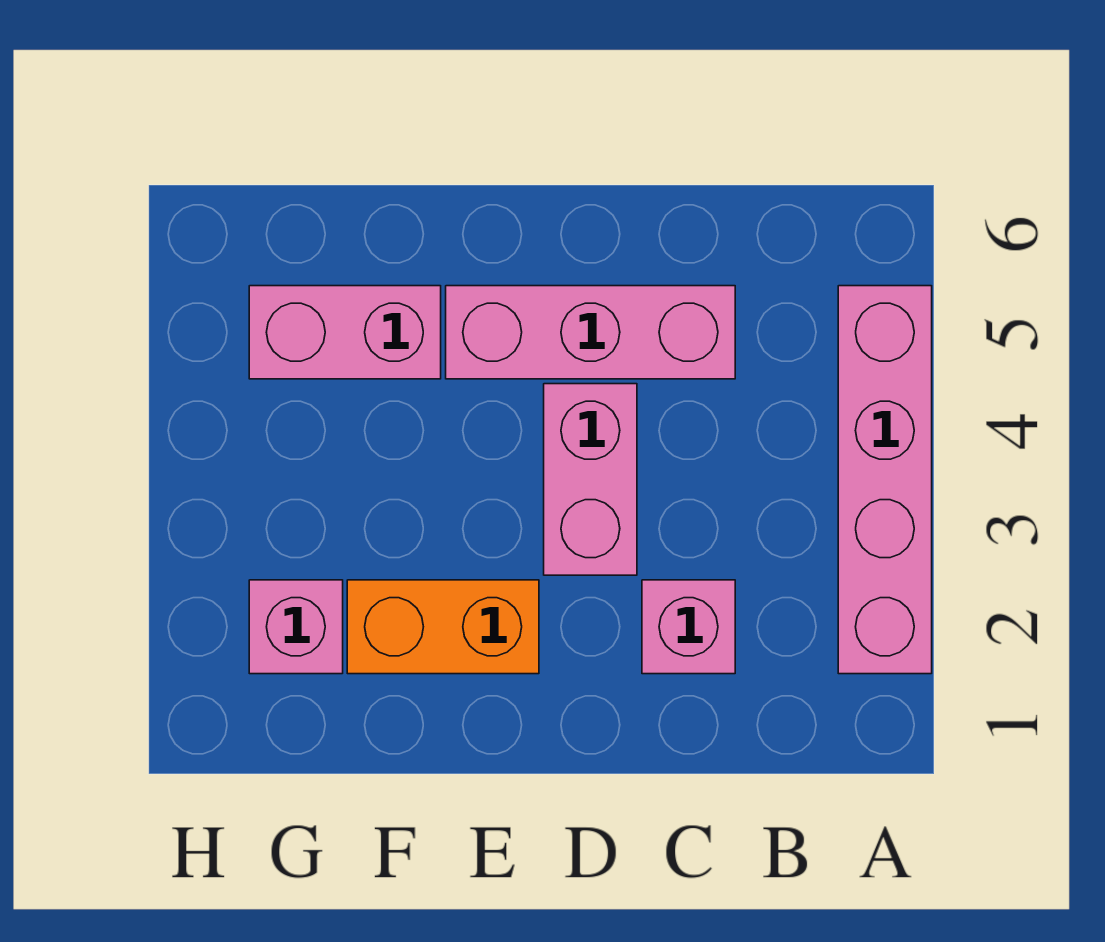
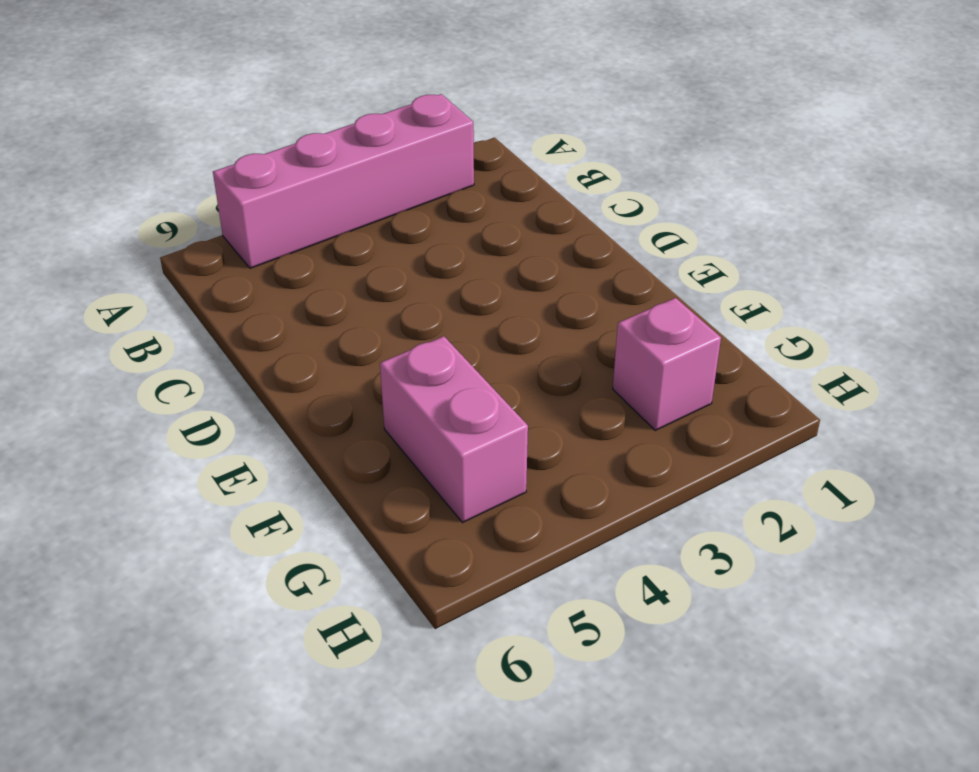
none -> pink brick C2 level 1
none -> pink brick C5:E5 level 1

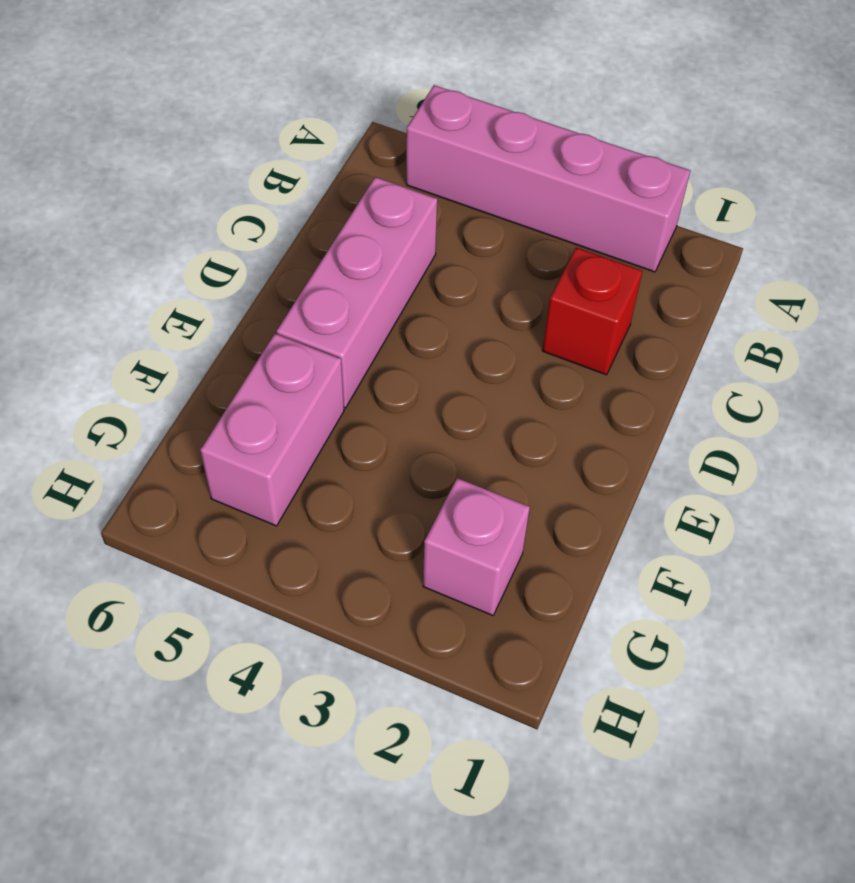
red brick C2 level 1 -> pink brick C2 level 1
none -> pink brick D3:D4 level 1
none -> orange brick E2:F2 level 1

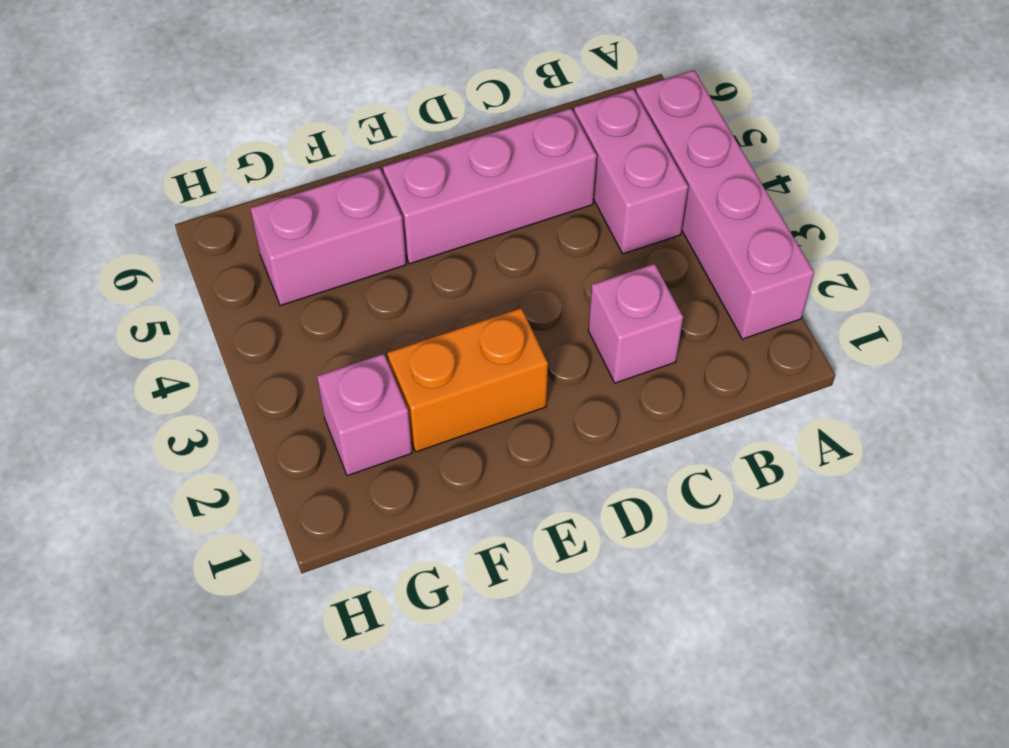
pink brick B4:B5 level 1 -> pink brick D3:D4 level 1

